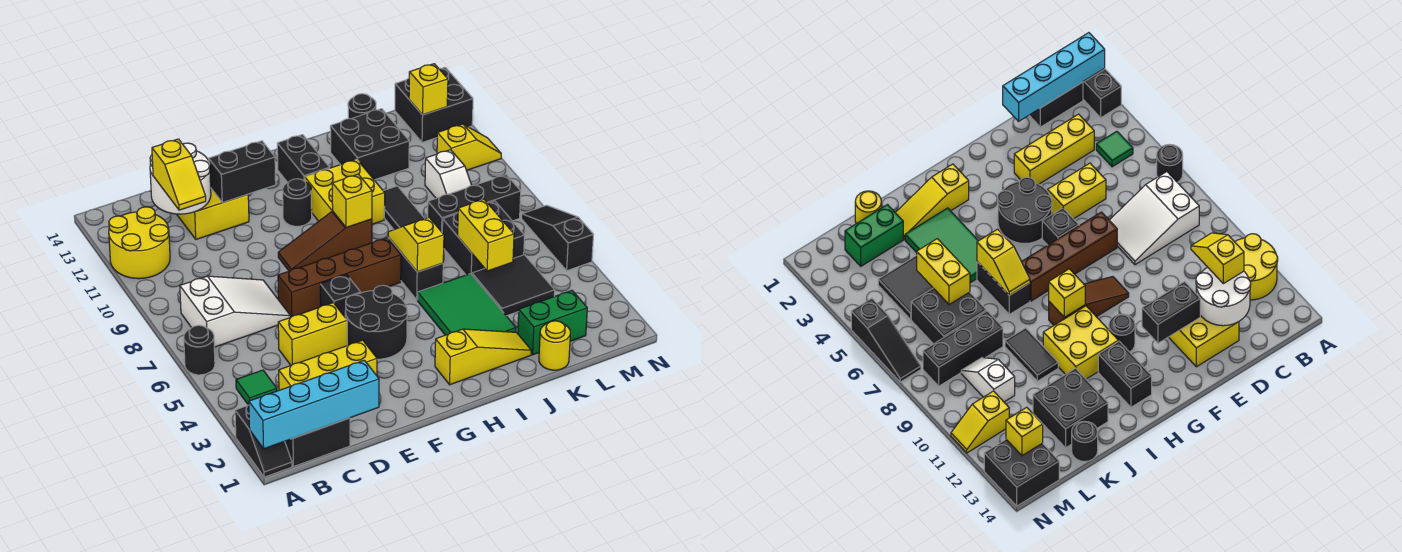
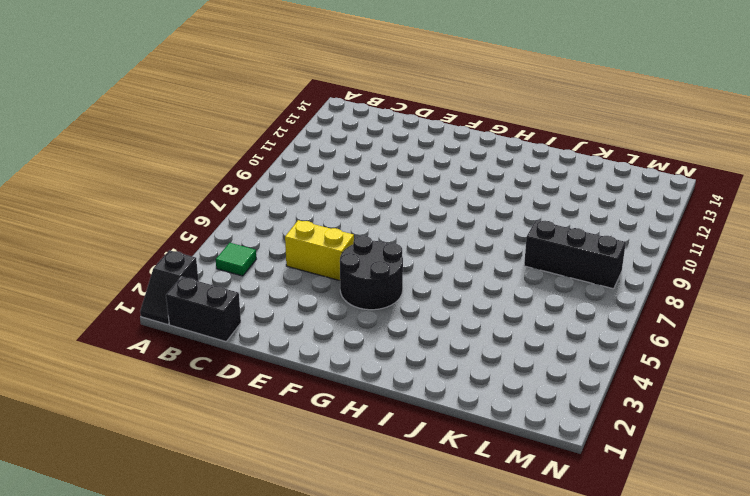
none -> black round brick A6 level 1
none -> yellow round brick A11:B12 level 1
none -> white slope B7:D8 level 1 top B
none -> yellow brick C3:E3 level 1

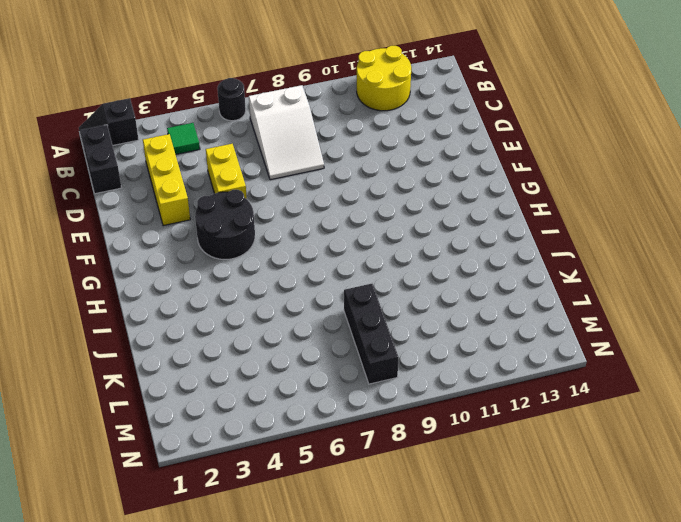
none -> yellow brick D12:E13 level 1
none -> brown brick E7:H7 level 1
none -> black brick F6 level 1
none -> brown slope F9:H9 level 1 top H

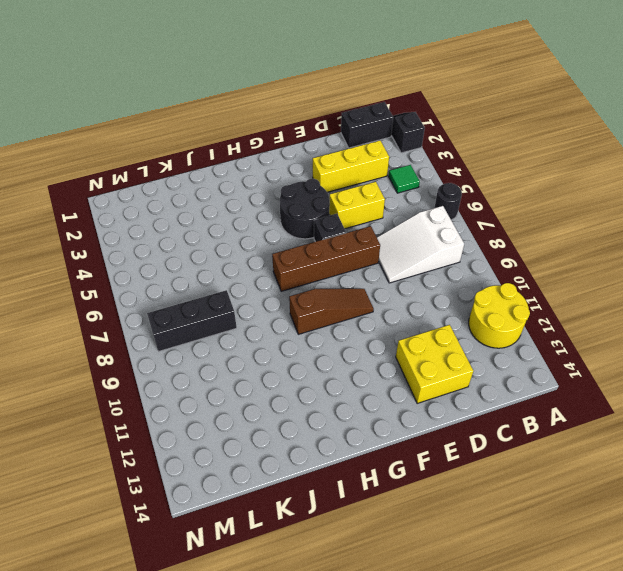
none -> black round brick G11 level 1
none -> yellow slope H2:J2 level 1 top H
none -> yellow brick H10:I11 level 1
none -> black brick H12:H13 level 1

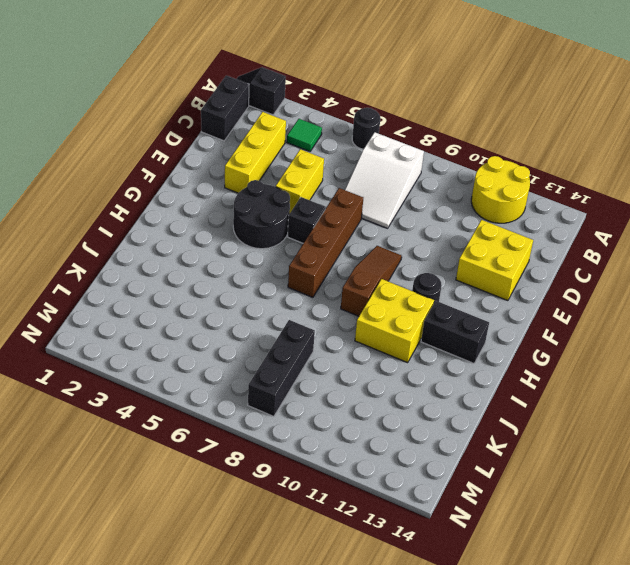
none -> yellow slope H2:J2 level 1 top H
none -> green tile I3:J5 level 1
none -> black brick I6:I7 level 1
none -> black tile J9:J10 level 1

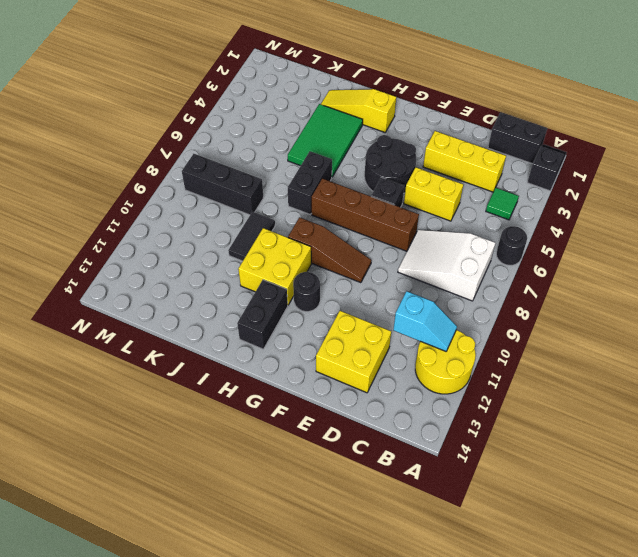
cyan slope B11:C11 level 2 top C -> none
none -> black brick J12:K13 level 1
none -> yellow round brick K1 level 1
none -> green brick K2:L2 level 1
none -> black tile K4:L5 level 1

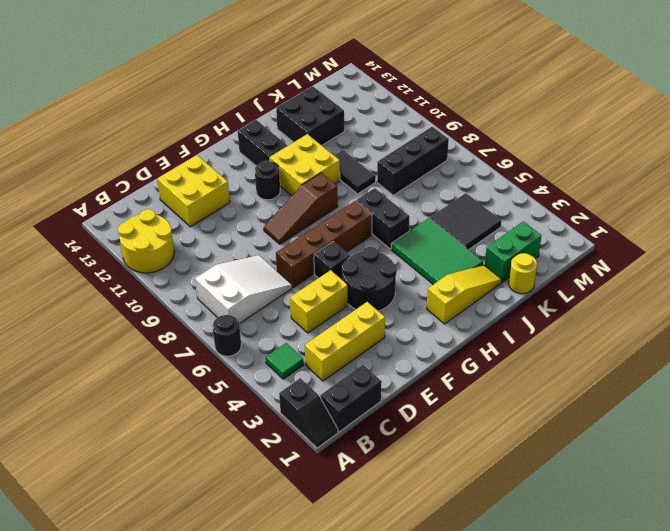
none -> black brick K6:L7 level 1
none -> black round brick K14 level 1
none -> white slope L9:L10 level 1 top 10
none -> yellow slope M11:N11 level 1 top M

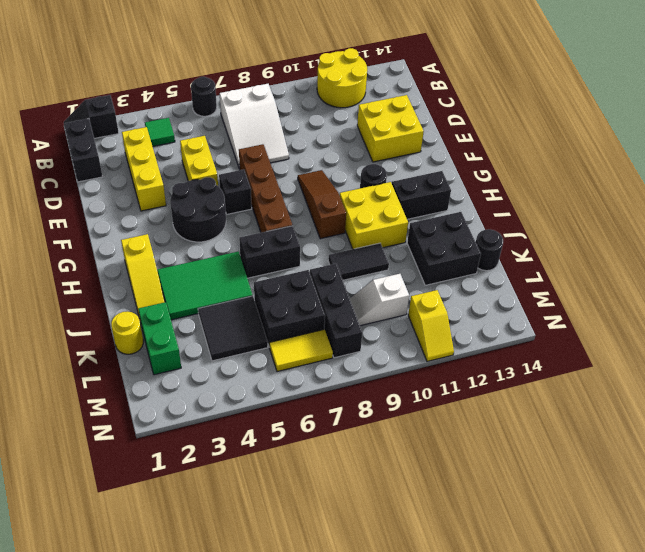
yellow tile M6:M7 level 1 -> none
none -> black brick M13:N14 level 1
none -> black slope N5:N7 level 1 top 5
none -> cyan brick A1:D1 level 2
none -> white round brick C12:D13 level 2

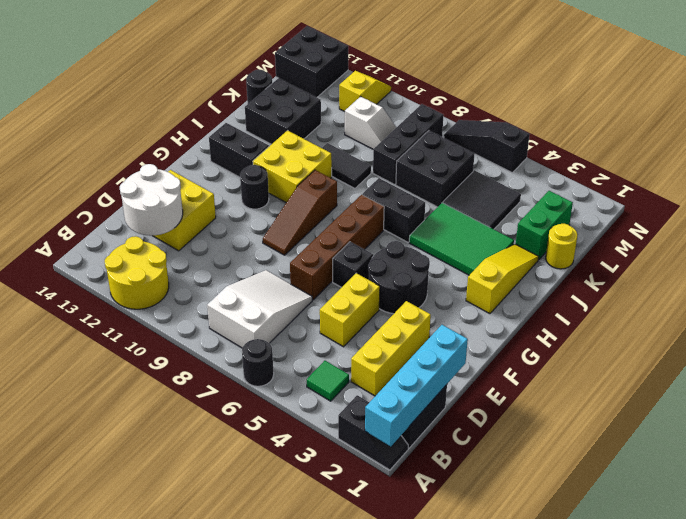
none -> black brick E12:F12 level 2
none -> yellow brick H9 level 2
none -> yellow slope I6:I7 level 2 top 6
none -> yellow brick K5:K6 level 2

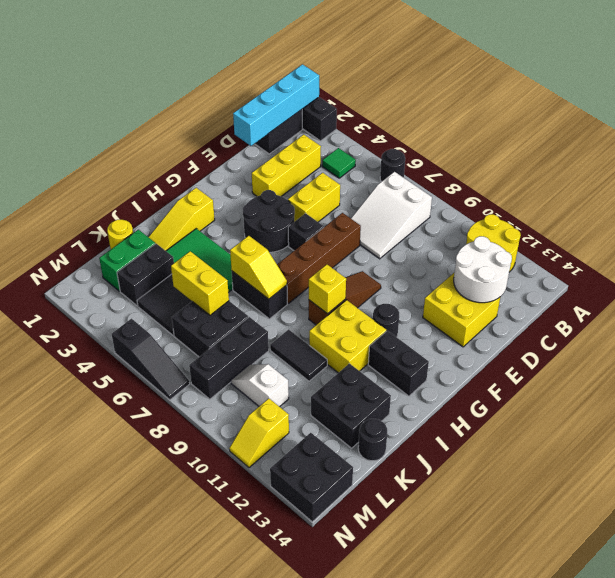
black brick K3:L3 level 1 -> black brick E12:F12 level 2
none -> yellow brick M13 level 2
none -> yellow slope C11:C12 level 3 top 12

